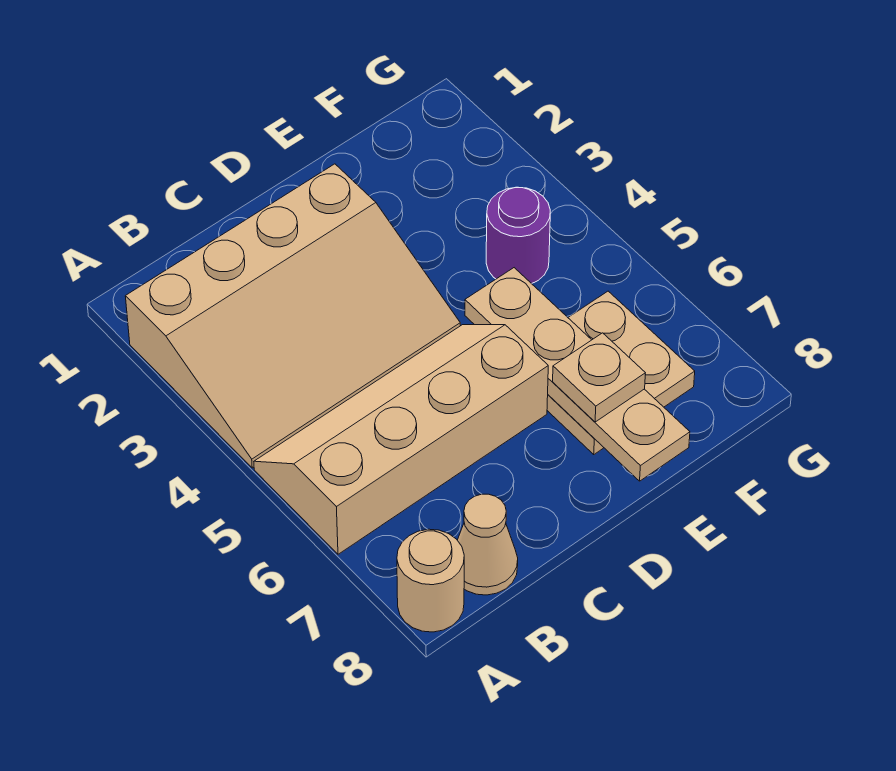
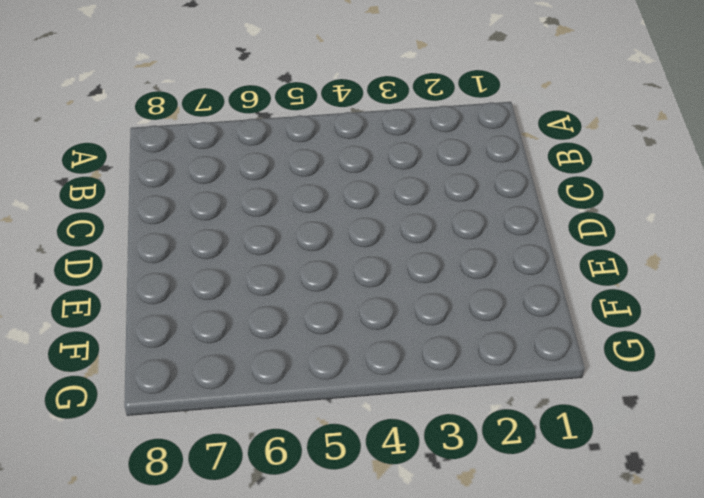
none -> tan slope A2:D4 level 1 top 2
none -> tan slope A5:D6 level 1 top 6

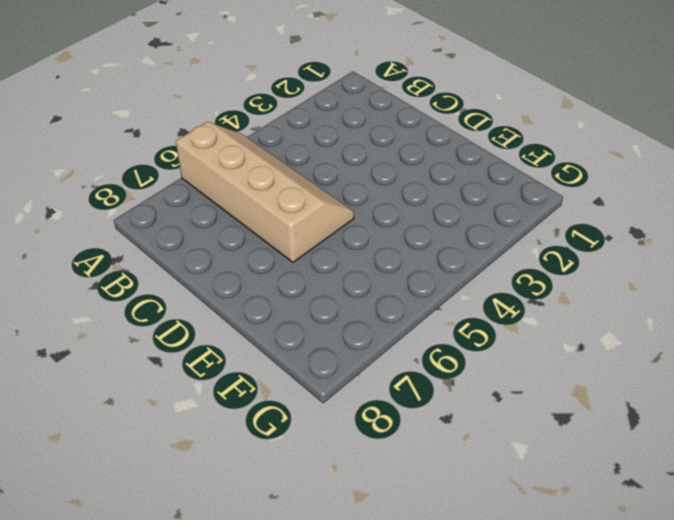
none -> tan slope A2:D4 level 1 top 2
none -> tan round brick A8 level 1

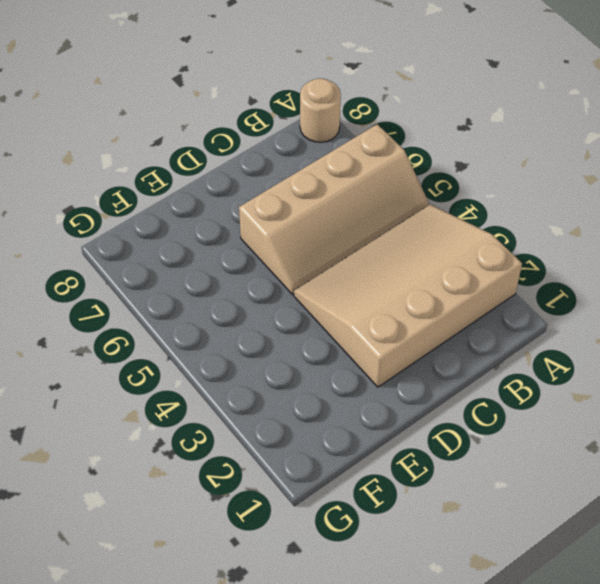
none -> tan cone B8 level 1
none -> tan plate E6:F7 level 1

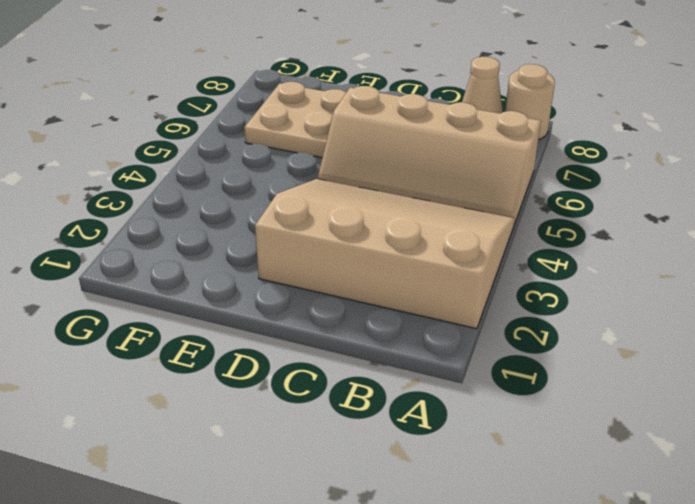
none -> purple round brick F4 level 1
none -> tan plate E5:E8 level 2

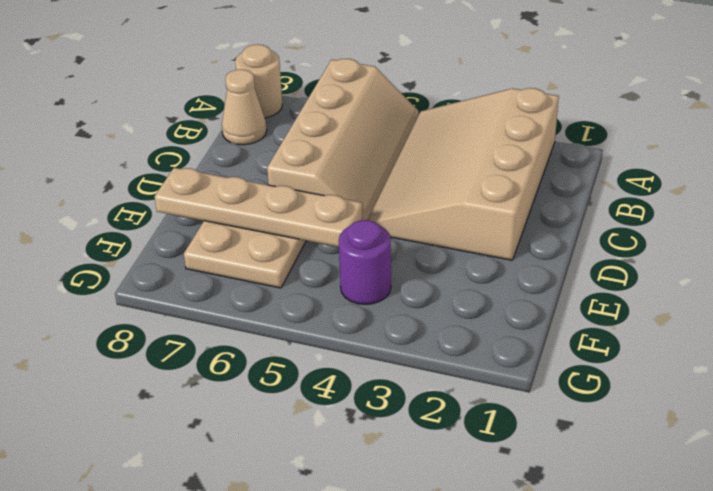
none -> tan plate E7 level 3

